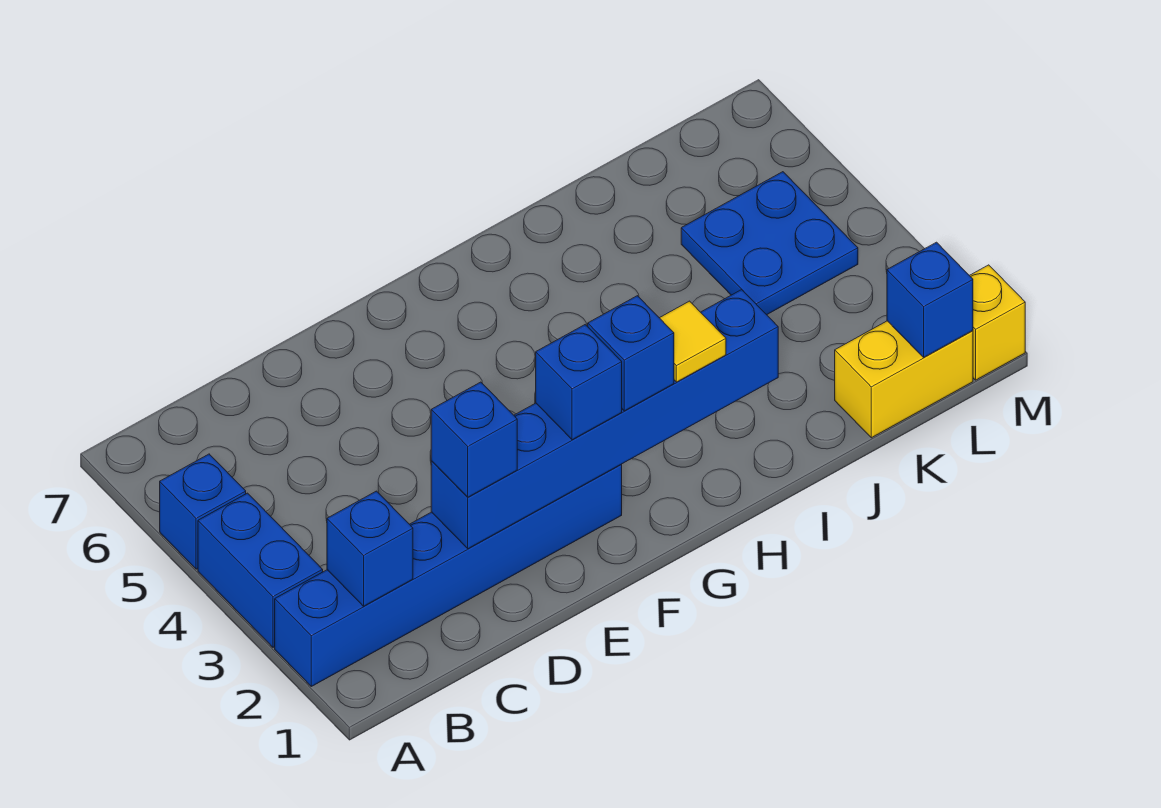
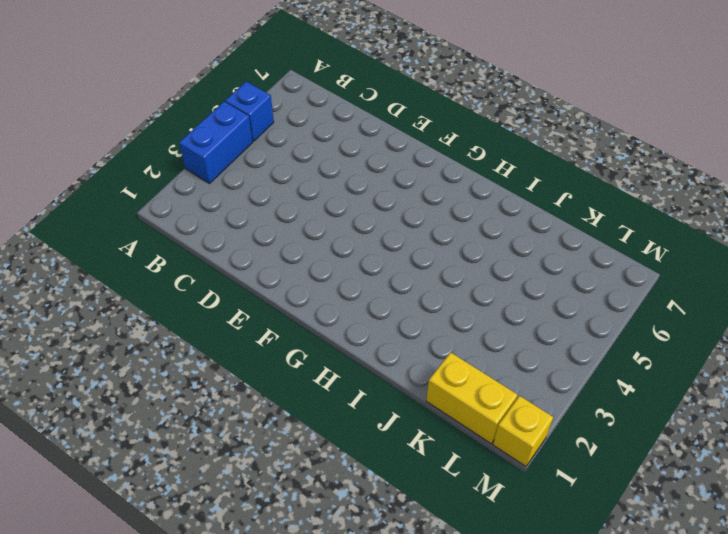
none -> blue brick A2:F2 level 1
none -> blue plate K4:L5 level 1
none -> blue brick B2 level 2

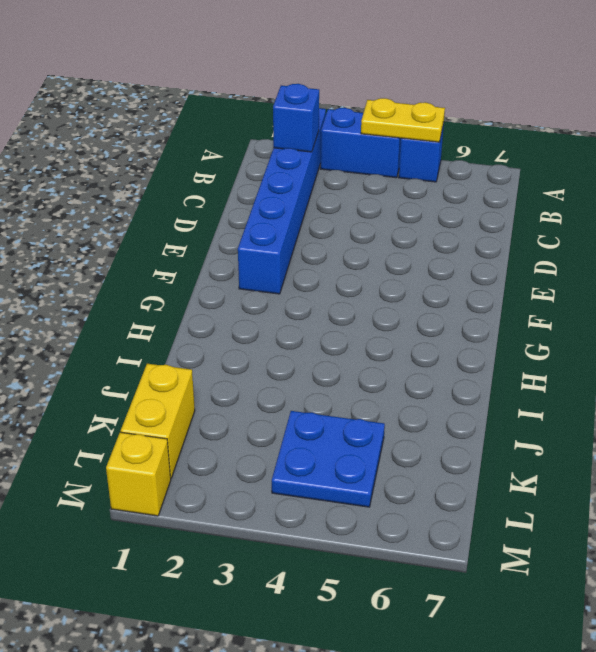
yellow plate A4:A5 level 2 -> none
none -> blue brick D2:I2 level 2
none -> blue brick L1 level 2
none -> blue brick D2 level 3

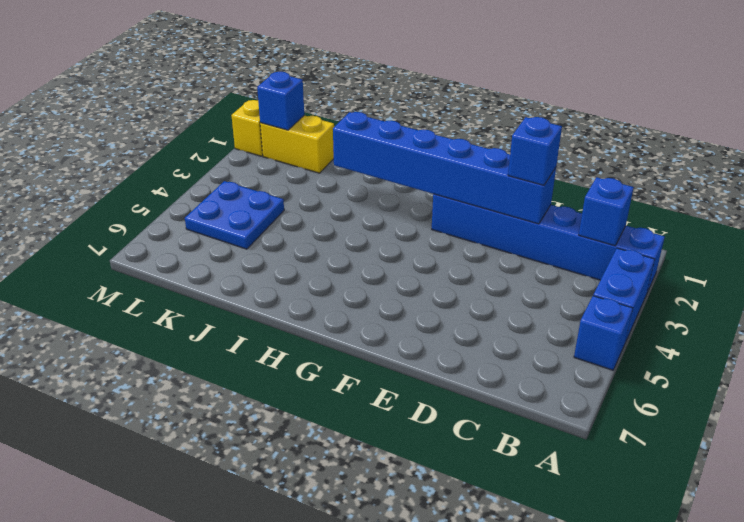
none -> blue brick F2 level 3
none -> blue brick G2 level 3
none -> yellow tile H2 level 3

